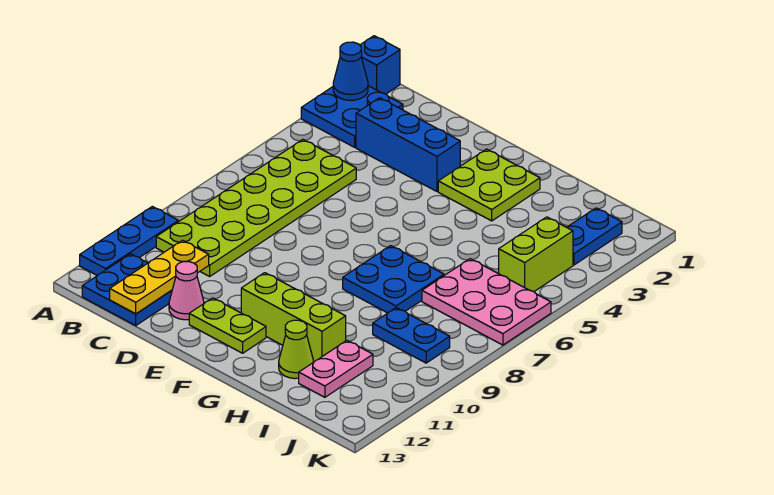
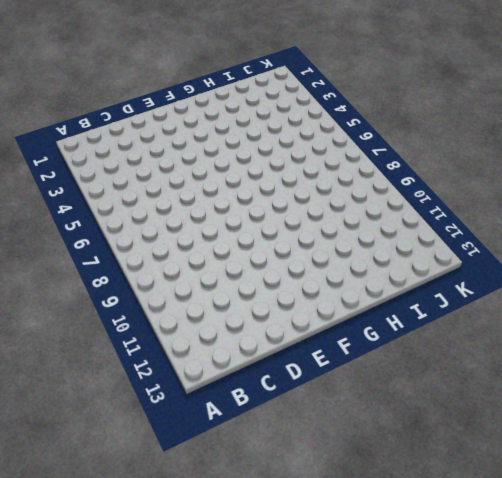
none -> blue brick A1 level 1
none -> blue plate A2:B3 level 1
none -> blue plate A10:A12 level 1

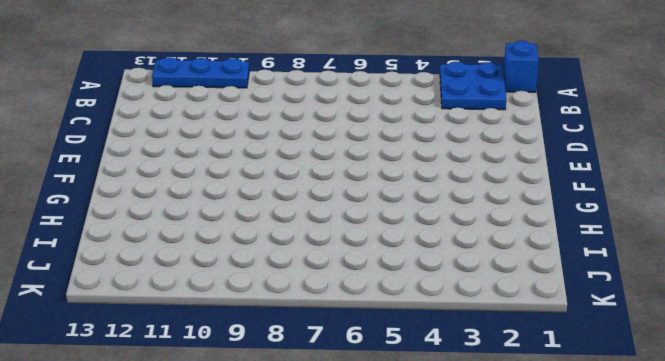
none -> lime plate B5:C10 level 1
none -> blue plate B12:C13 level 1
none -> blue brick C3:E3 level 1

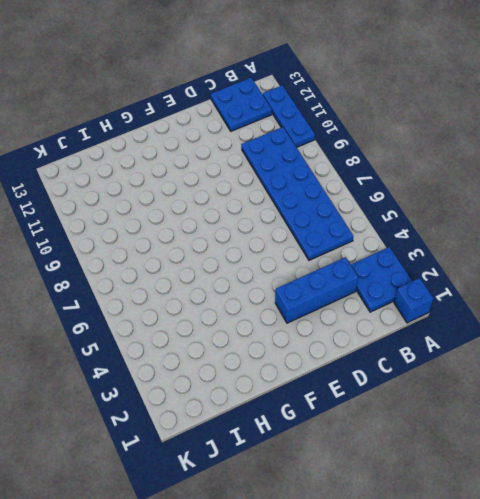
blue plate B5:C10 level 1 -> lime plate B5:C10 level 1
none -> pink cone D12 level 1
none -> lime plate E12:F12 level 1
none -> lime plate F2:G3 level 1

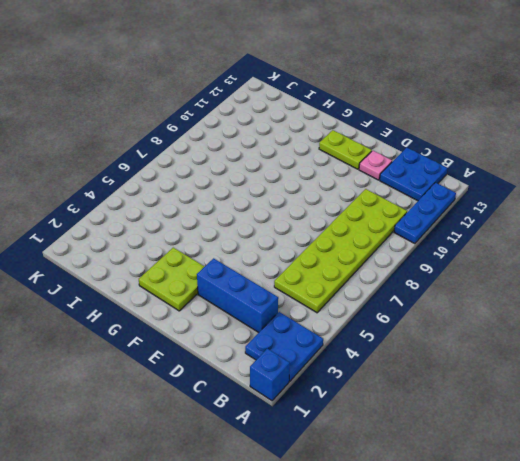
pink plate D12 level 1 -> pink cone D12 level 1
none -> lime brick F11:H11 level 1
none -> blue plate G7:H8 level 1
none -> lime cone H12 level 1

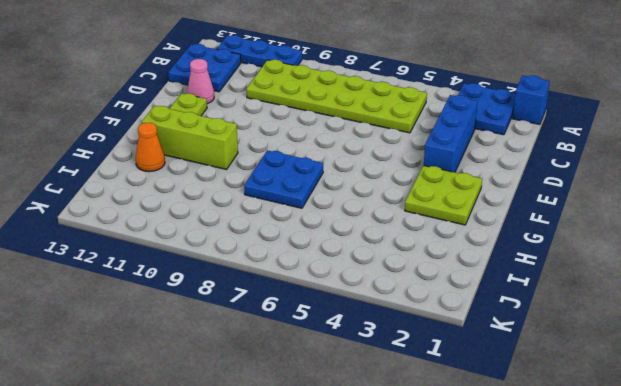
lime brick G10:G12 level 1 -> lime brick F11:H11 level 1
orange cone H12 level 1 -> lime cone H12 level 1
none -> pink plate I6:K7 level 1
none -> blue plate I9:J9 level 1
none -> pink plate I11:I12 level 1

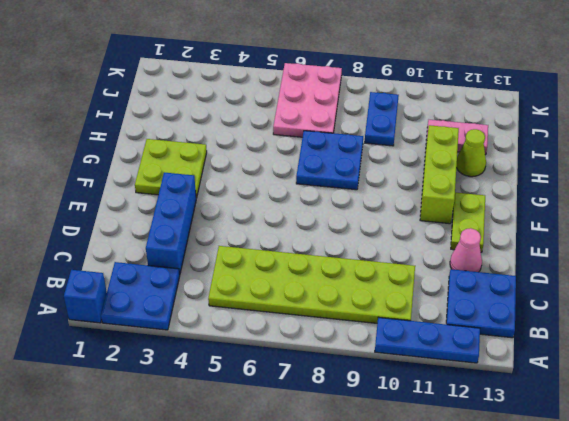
none -> blue plate J2:J3 level 1
none -> lime brick J4:J5 level 1
none -> blue cone A2 level 2

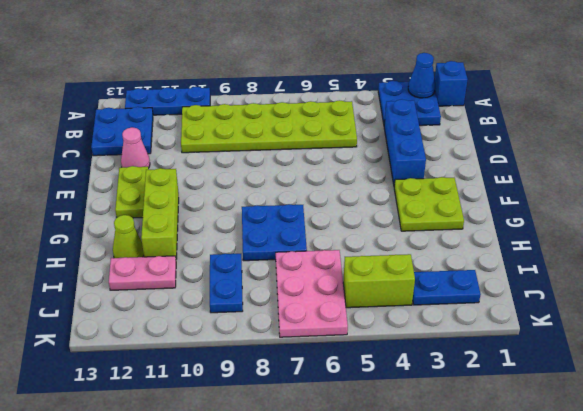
none -> yellow plate C11:C13 level 2

